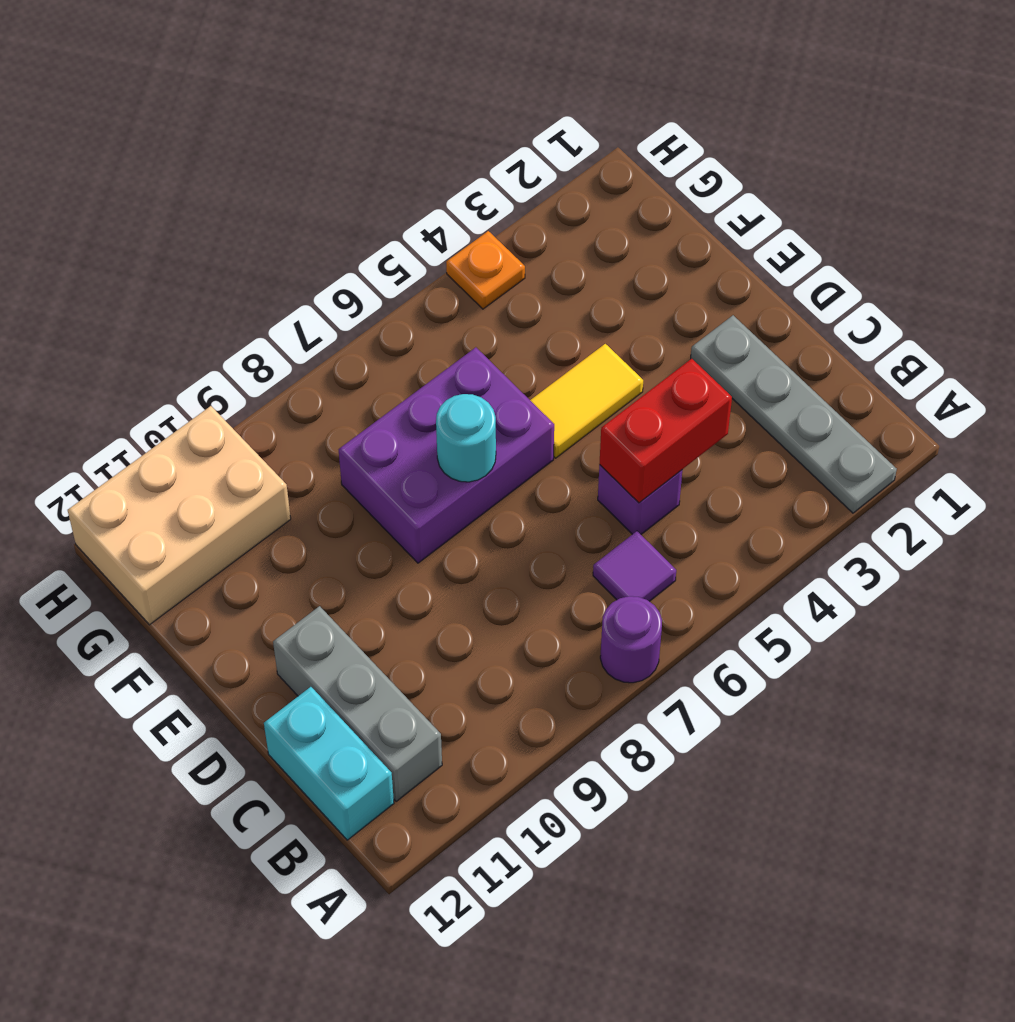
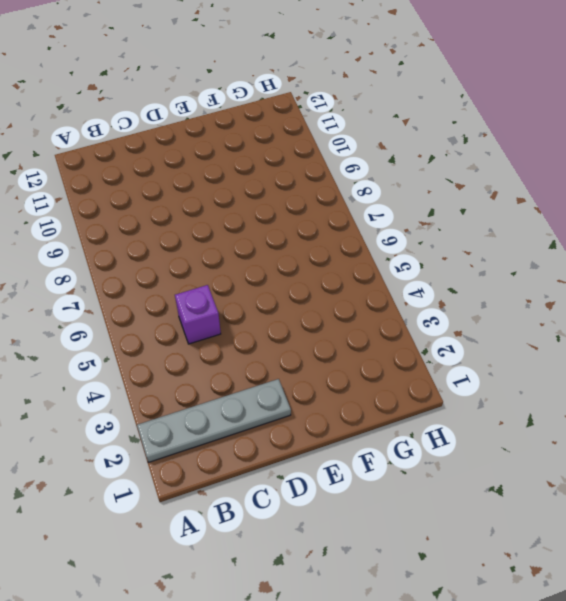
none -> purple round brick A7 level 1
none -> purple tile B6 level 1
none -> grey brick B11:D11 level 1

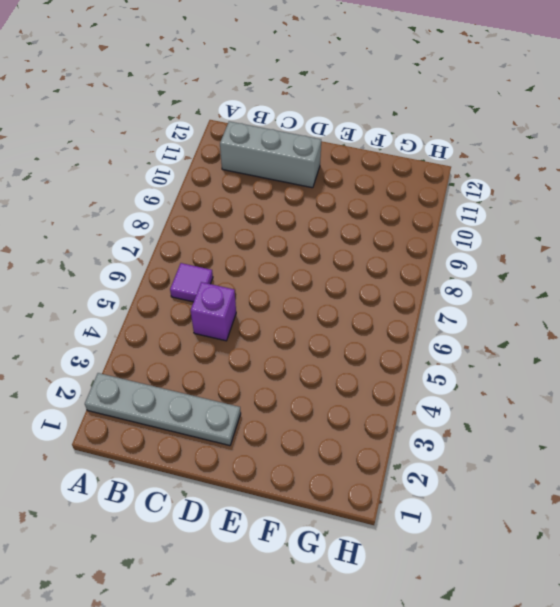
none -> purple round brick A7 level 1
none -> cyan brick B12:C12 level 1
none -> yellow tile E4:E5 level 1

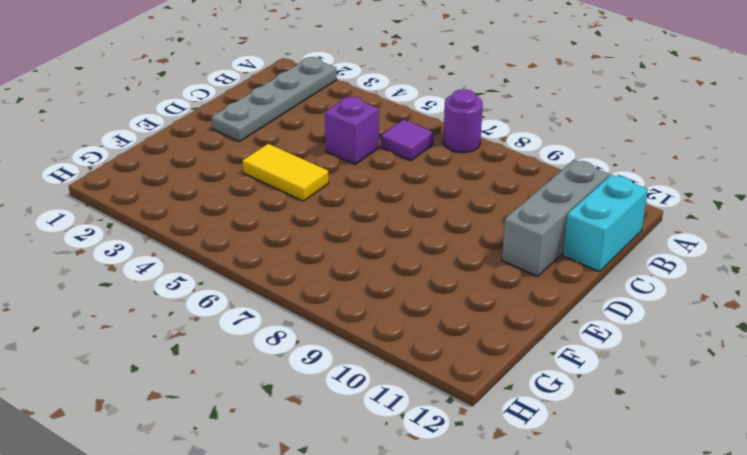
none -> purple brick E6:F8 level 1
none -> tan brick G10:H12 level 1
none -> orange plate H4 level 1

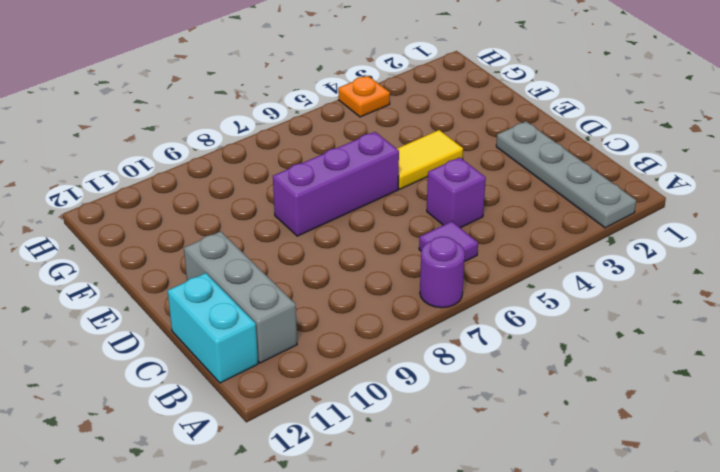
purple brick E6:E8 level 1 -> purple brick E6:F8 level 1
none -> tan brick G10:H12 level 1
none -> red brick C4:C5 level 2
none -> cyan round brick E7 level 2

